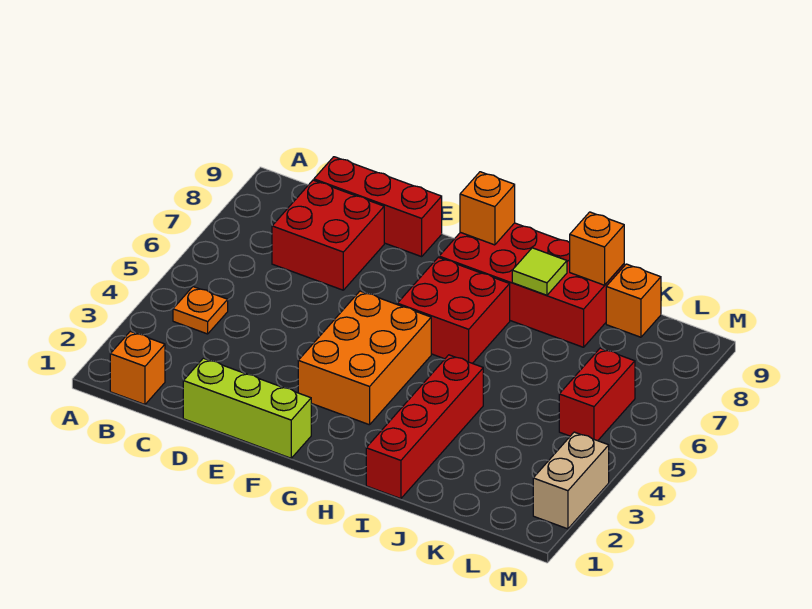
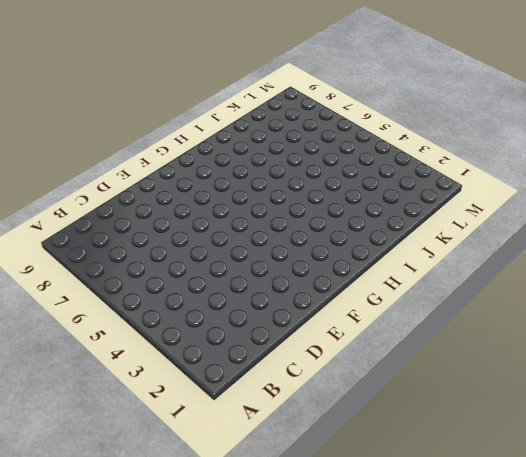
none -> orange brick B1 level 1
none -> orange plate B4 level 1
none -> red brick C7:D8 level 1

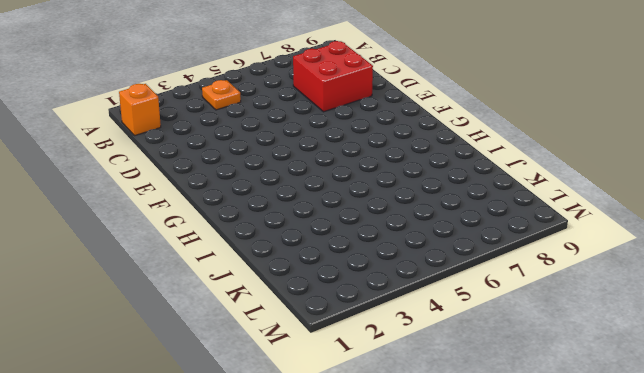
none -> red brick C9:E9 level 1
none -> lime brick D1:F1 level 1
none -> orange brick F3:G5 level 1

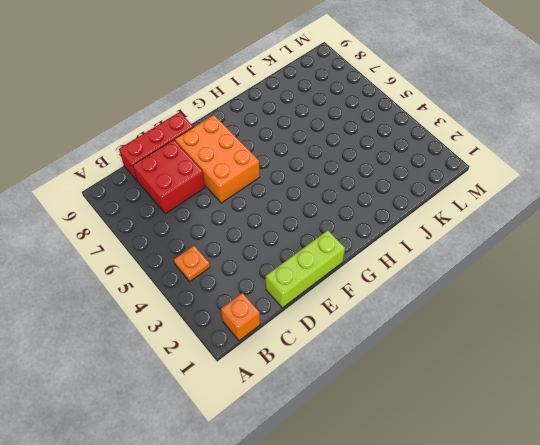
orange brick E6:F8 level 1 -> orange brick F3:G5 level 1
none -> red brick G6:H7 level 1
none -> red brick G8:J9 level 1
none -> red brick I1:I4 level 1

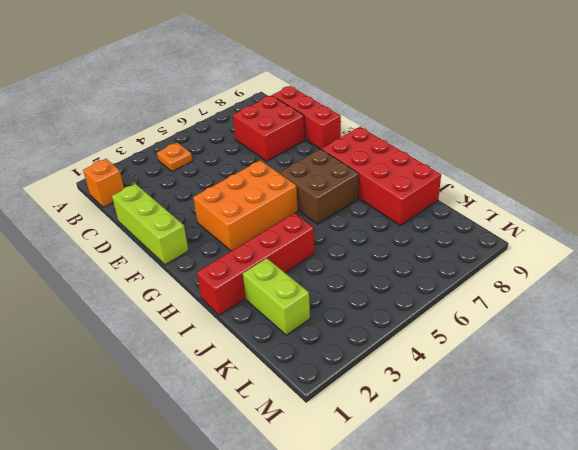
brown brick G6:H7 level 1 -> red brick G6:H7 level 1
lime brick J2:K2 level 1 -> none
none -> orange brick K9 level 1
none -> red brick L5:L6 level 1
none -> tan brick M2:M3 level 1

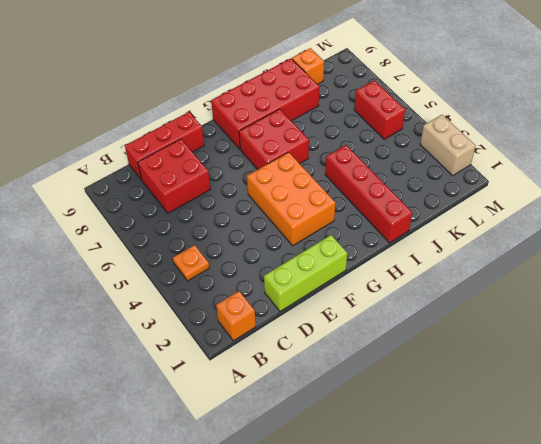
none -> orange brick G9 level 2
none -> lime tile I8 level 2
none -> orange brick J9 level 2

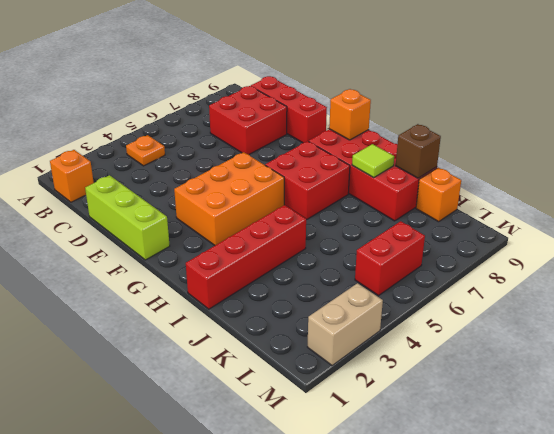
brown brick J9 level 2 -> orange brick J9 level 2

